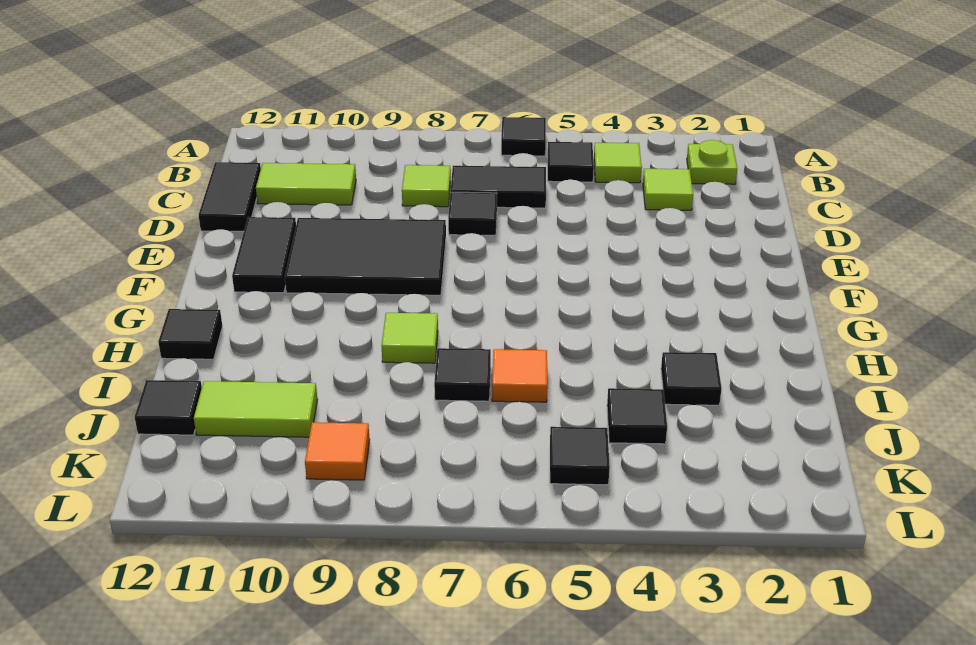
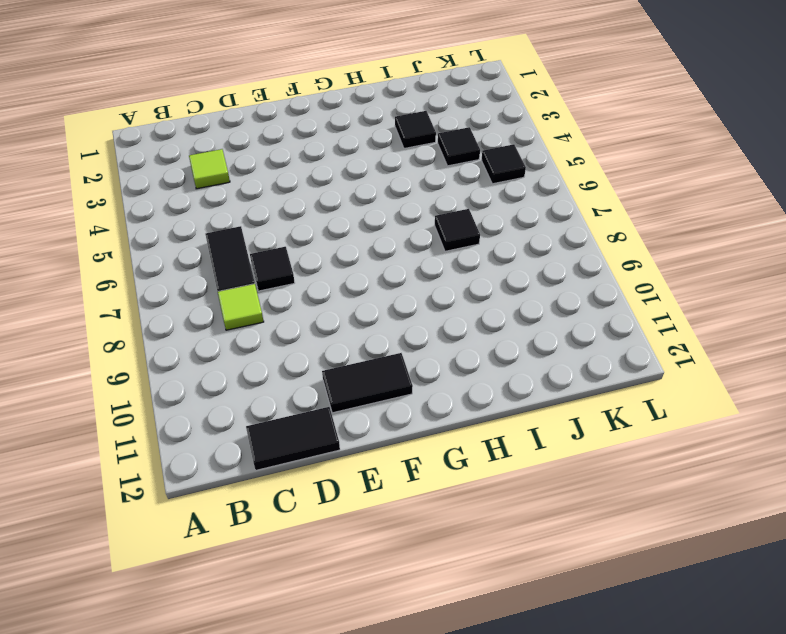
none -> black tile A6 level 1
none -> lime plate B2 level 1
none -> lime tile B4 level 1

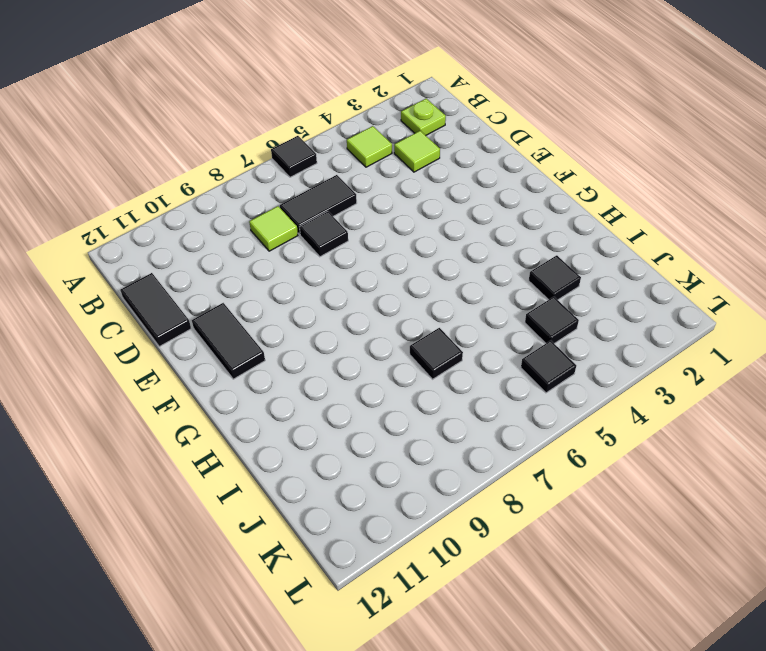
none -> black tile B5 level 1
none -> lime tile C10:C11 level 1
none -> black tile E8:F10 level 1

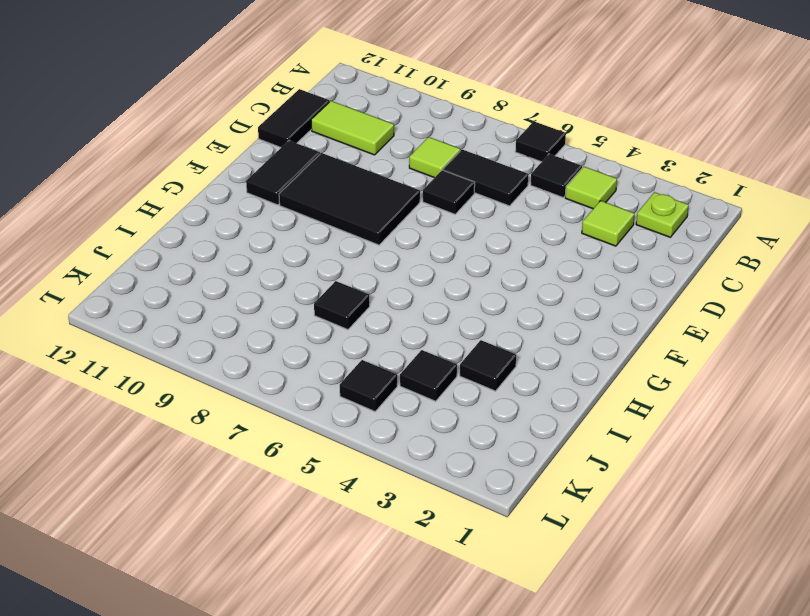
none -> lime tile H8 level 1
none -> black tile H12 level 1
none -> orange tile I6 level 1

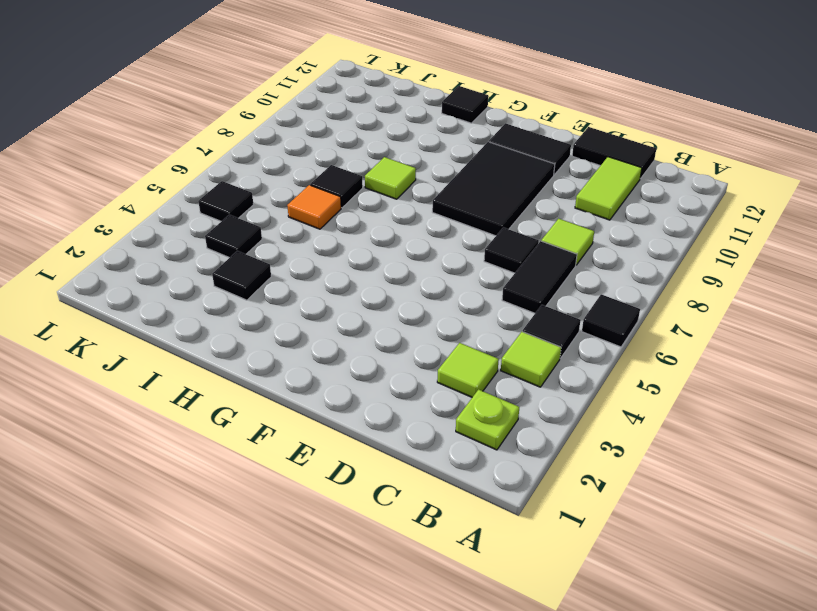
none -> lime tile J10:J11 level 1
none -> black tile J12 level 1
none -> orange tile K9 level 1

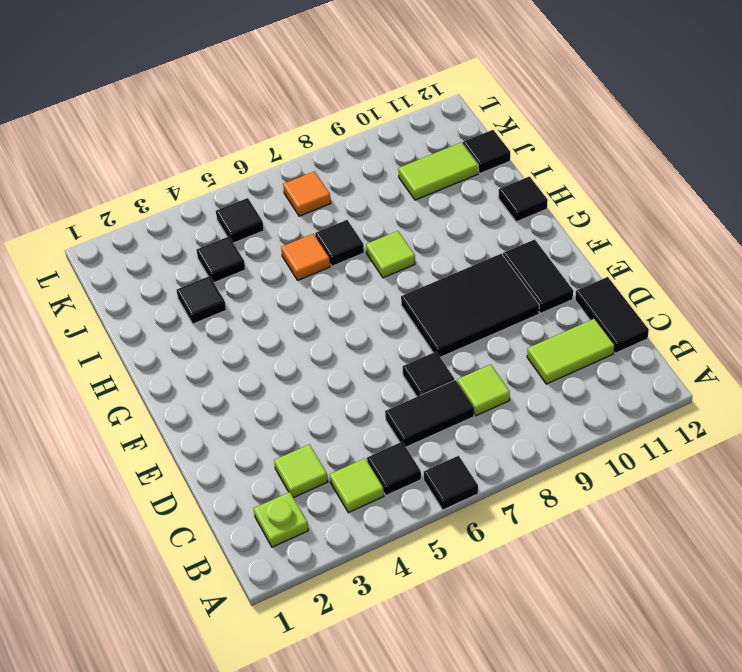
orange tile K7 level 1 -> orange tile K9 level 1

